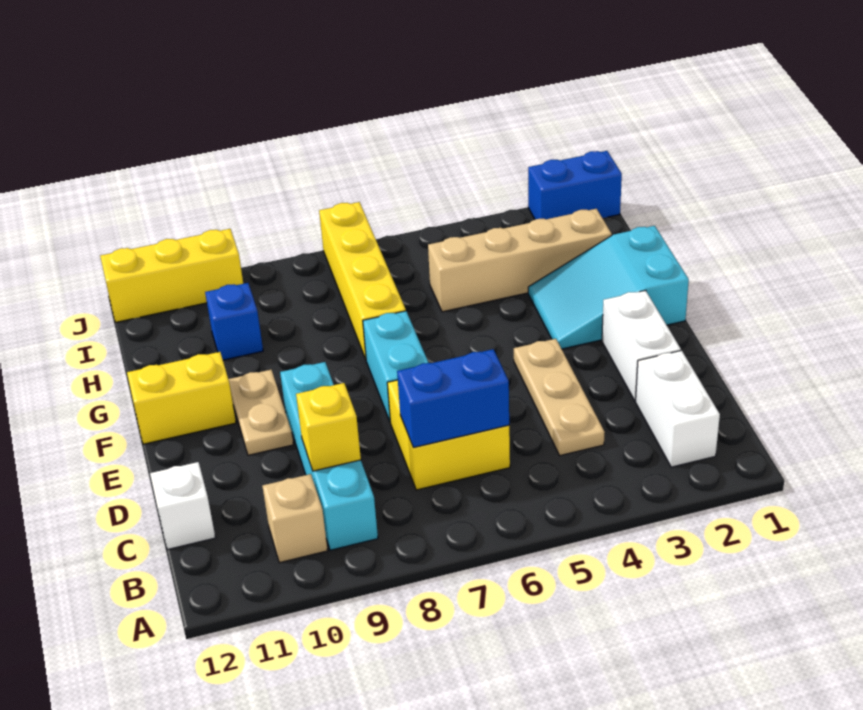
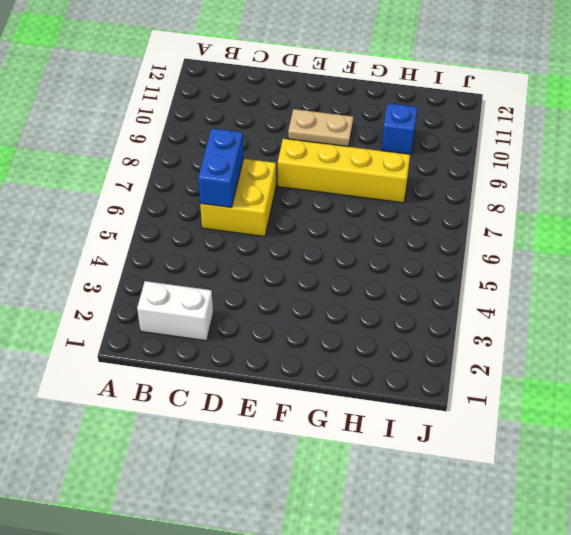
yellow brick E8:H8 level 1 -> yellow brick G7:J7 level 1
none -> cyan brick B9:E9 level 1
none -> tan brick B10 level 1
none -> tan plate C4:E4 level 1

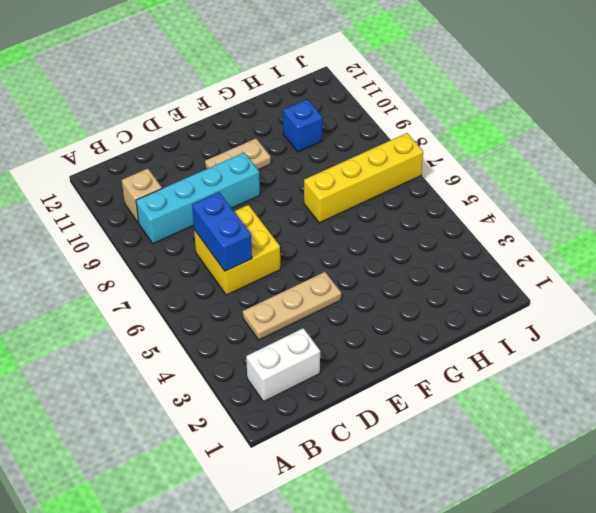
none -> white brick C12 level 1
none -> white brick D2:E2 level 1
none -> cyan brick E7:F7 level 1

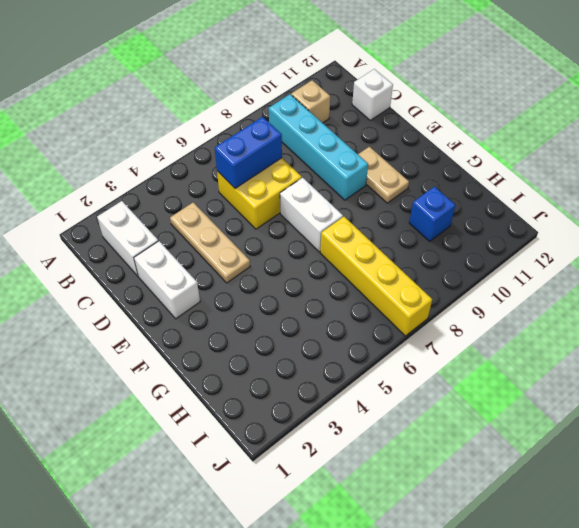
white brick E7:F7 level 1 -> cyan brick E7:F7 level 1
none -> cyan slope F1:G3 level 1 top 1
none -> yellow brick F11:F12 level 1
none -> tan brick H2:H5 level 1

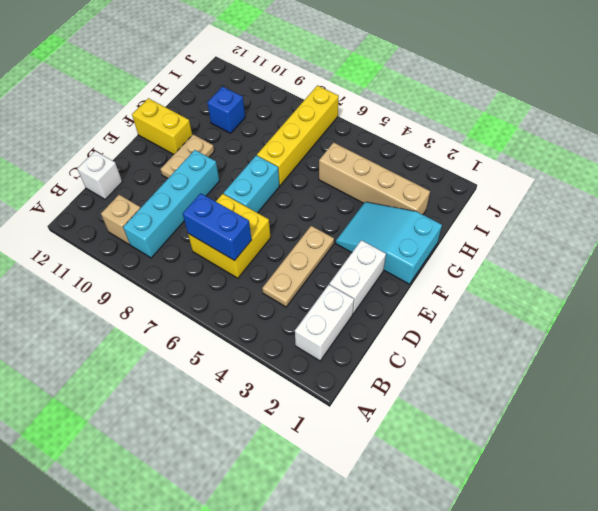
none -> blue brick J1:J2 level 1
none -> yellow brick J10:J12 level 1
none -> yellow brick C9 level 2

